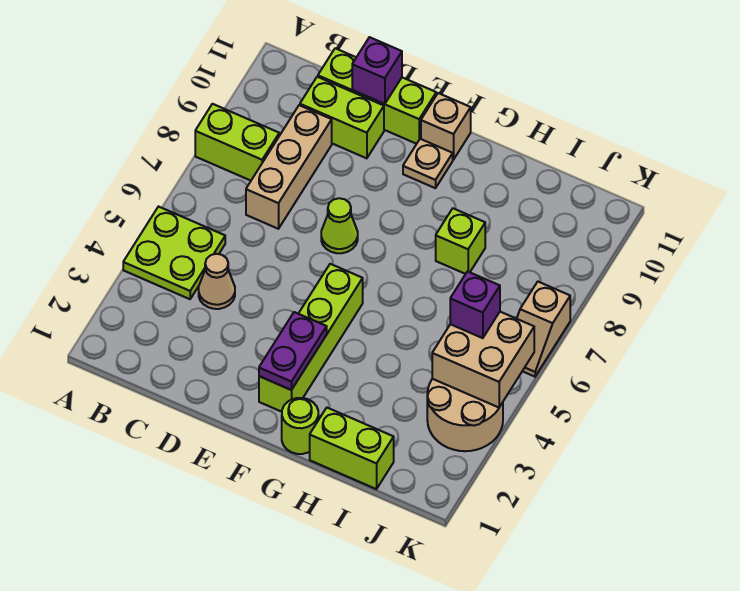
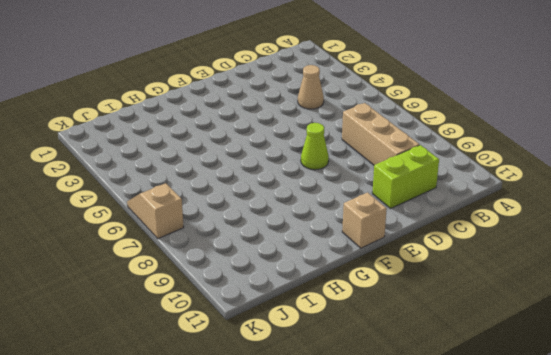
none -> lime plate A4:B5 level 1
none -> lime brick A8:B8 level 1
none -> lime brick C11:E11 level 1

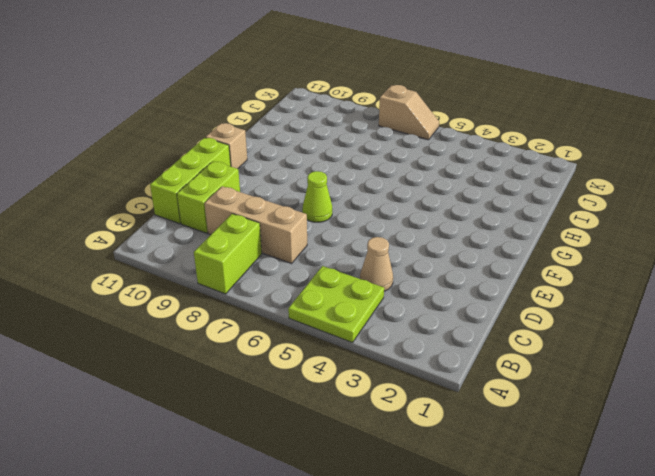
none -> lime brick F2:F5 level 1
none -> tan plate F10 level 1
none -> lime round brick G1 level 1

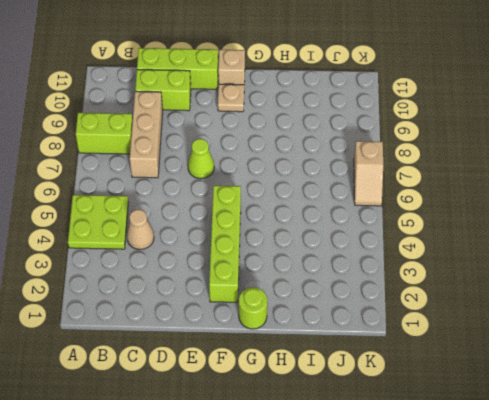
none -> lime brick H1:I1 level 1
none -> lime brick H8 level 1
none -> tan round brick J3:K4 level 1

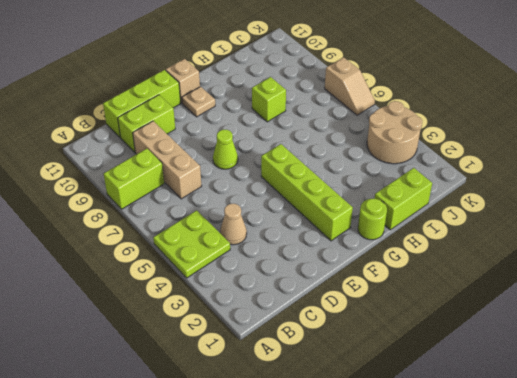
none -> purple brick D11 level 2
none -> purple plate F2:F3 level 2
none -> tan brick J4:K5 level 2

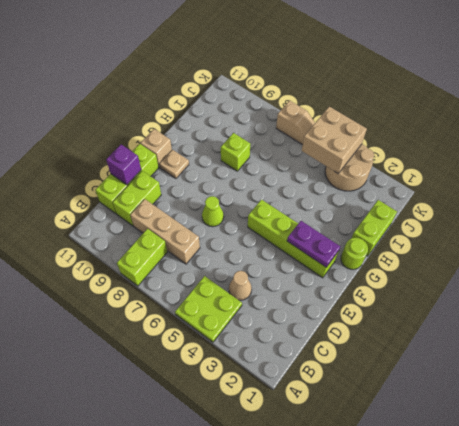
none -> purple brick J5 level 3

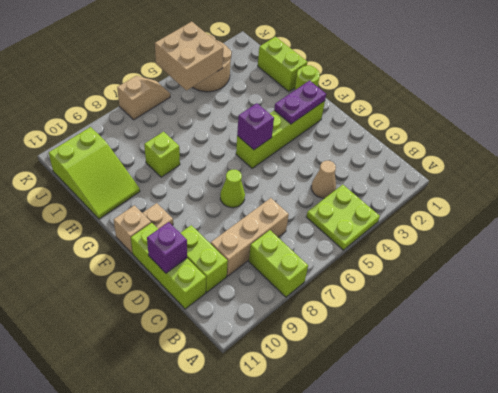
purple brick F5 level 2 -> purple brick J5 level 3
lime slope H10:J11 level 1 top J -> none

